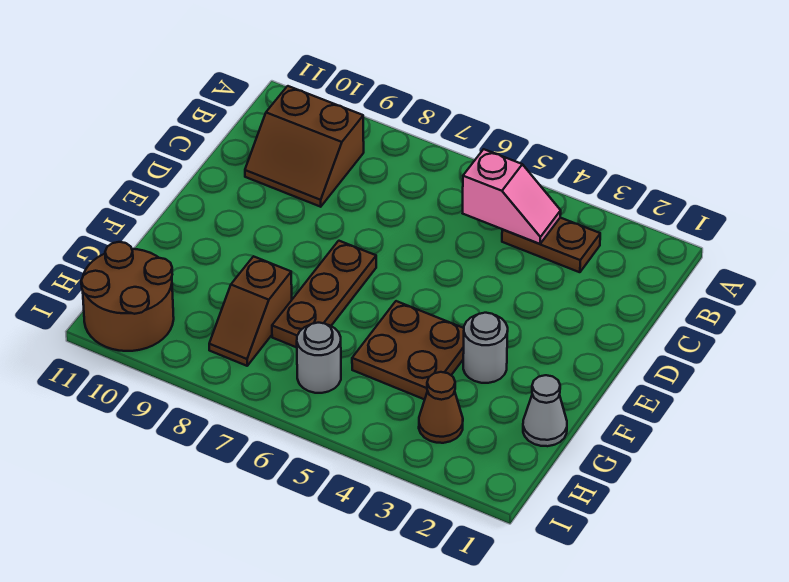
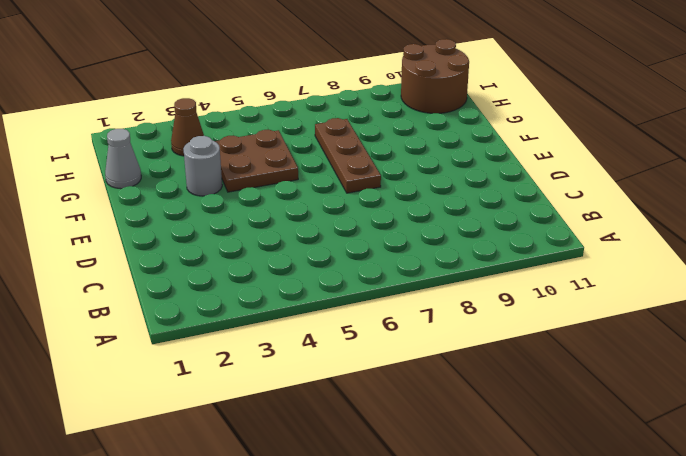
none -> brown plate B3:B4 level 1
none -> brown slope B9:C10 level 1 top B

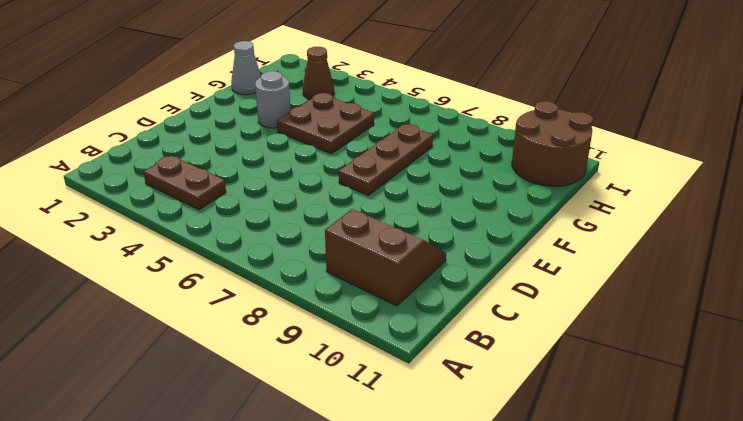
none -> brown slope G8:H8 level 1 top G
none -> grey round brick H6 level 1

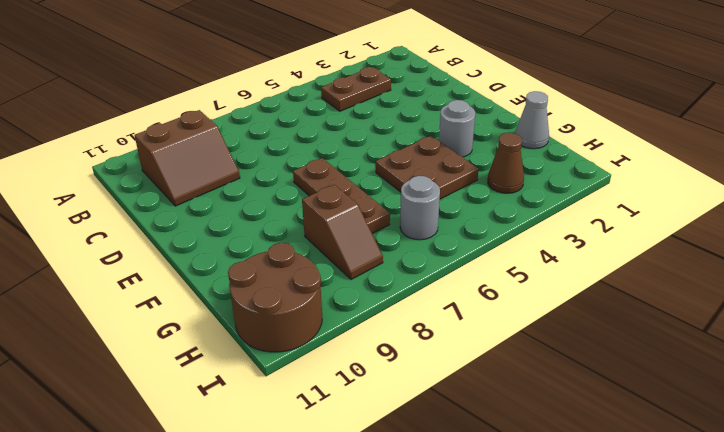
none -> pink slope B4:B5 level 2 top 5

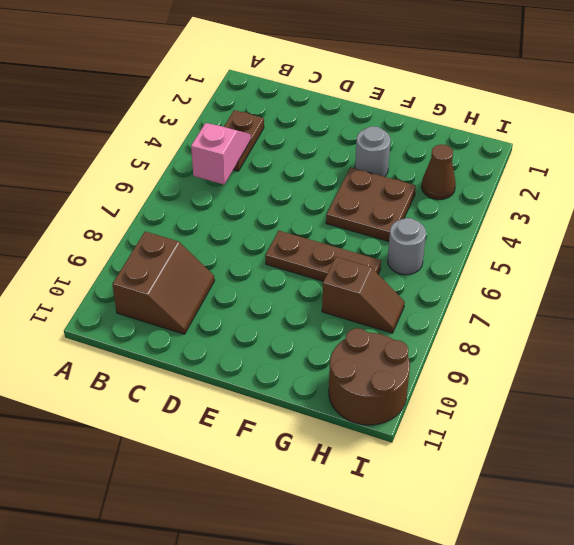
none -> grey cone G1 level 1

